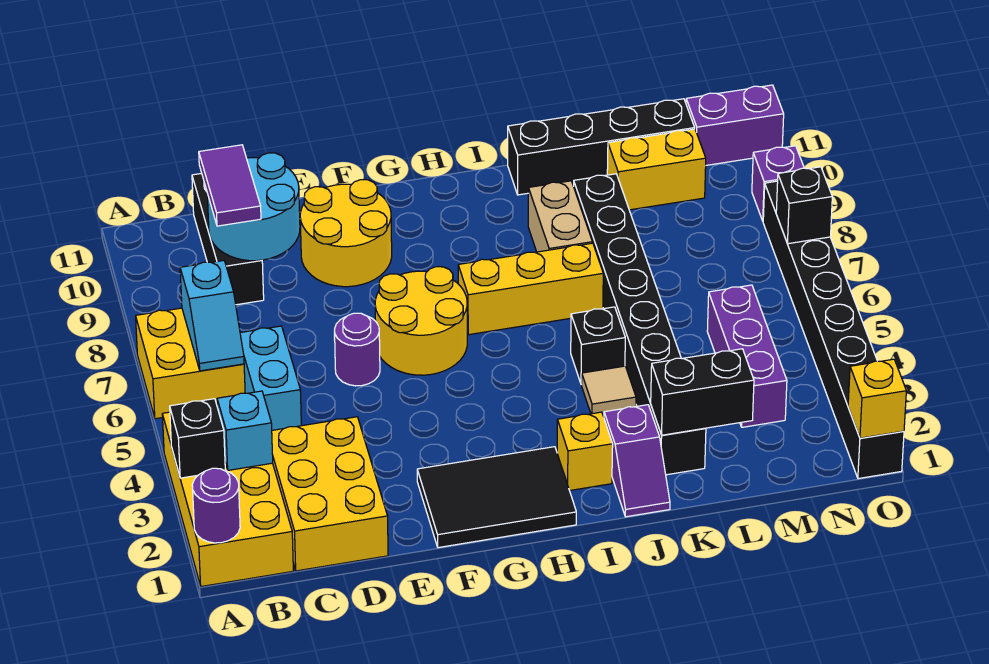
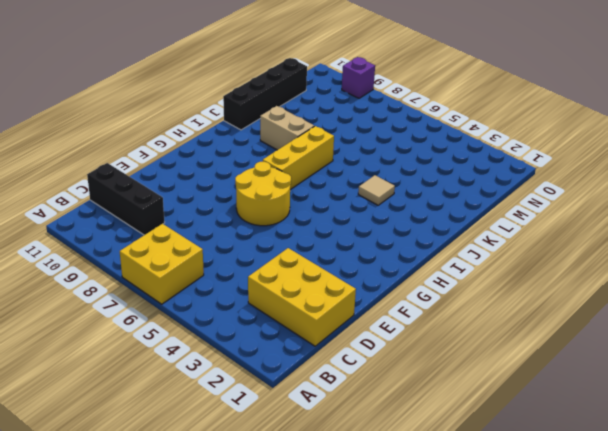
none -> yellow brick A1:B4 level 1
none -> cyan brick C5:C6 level 1
none -> purple round brick E6 level 1
none -> yellow round brick E9:F10 level 1

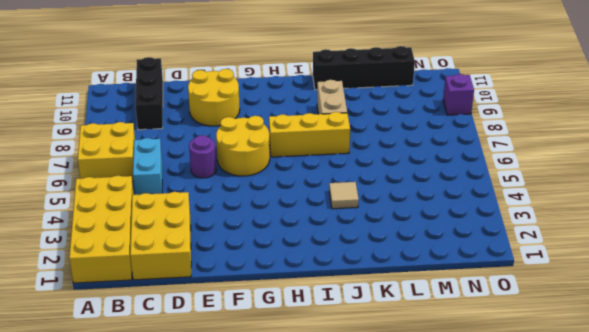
none -> black tile F1:H2 level 1
none -> yellow brick I2 level 1
none -> purple slope J1:J2 level 1 top 2
none -> black brick J5 level 1

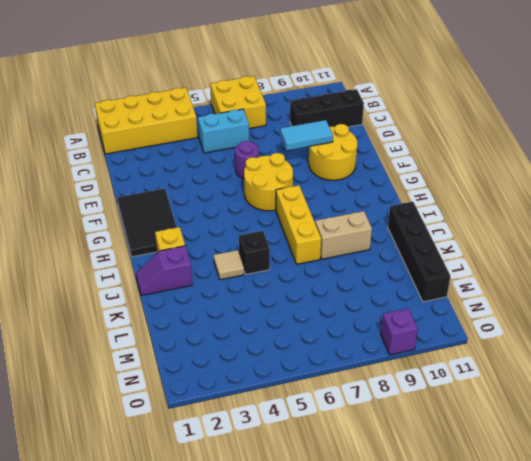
cyan tile E8:E9 level 2 -> none
none -> yellow brick C1:D3 level 1
none -> black brick K2:K9 level 1
none -> yellow brick L10:M10 level 1
none -> purple brick M3:M5 level 1

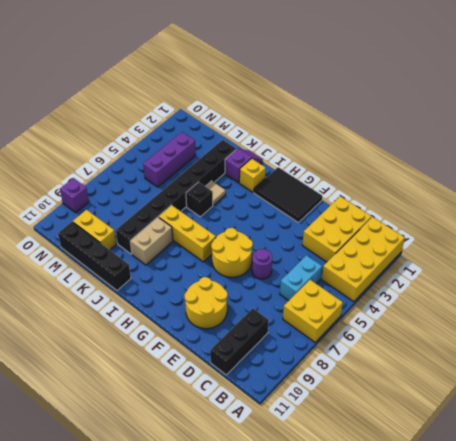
none -> purple brick N11:O11 level 1
none -> black brick O1:O8 level 1
none -> purple round brick A1 level 2
none -> black brick A3 level 2

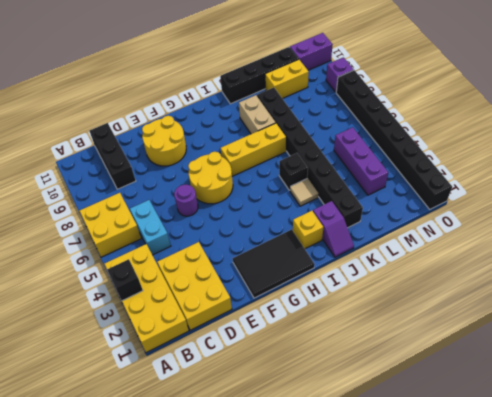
none -> purple round brick A1 level 2
none -> cyan brick B3 level 2
none -> cyan slope B6:B7 level 2 top 7
none -> cyan round brick C9:D10 level 2

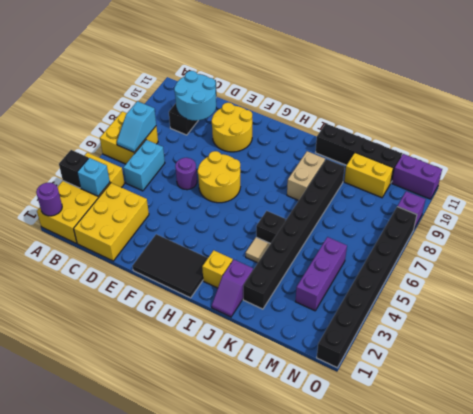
none -> yellow brick H7:J7 level 1
none -> black brick K2:L2 level 2
none -> yellow brick O1 level 2
none -> black brick O7 level 2

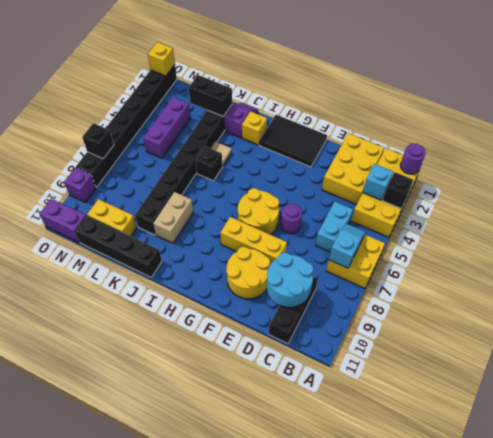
yellow brick E8:G8 level 1 -> yellow brick H7:J7 level 1
none -> purple tile C9:C10 level 3

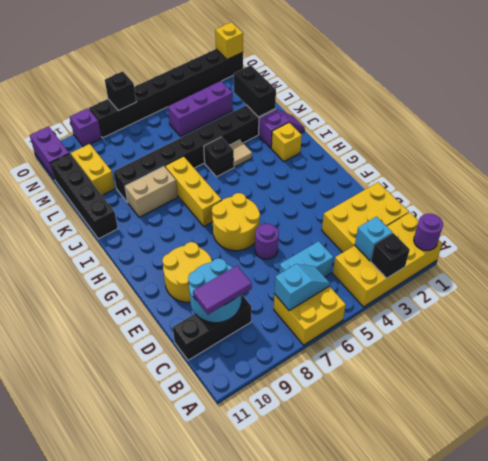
none -> black tile F1:H2 level 1

